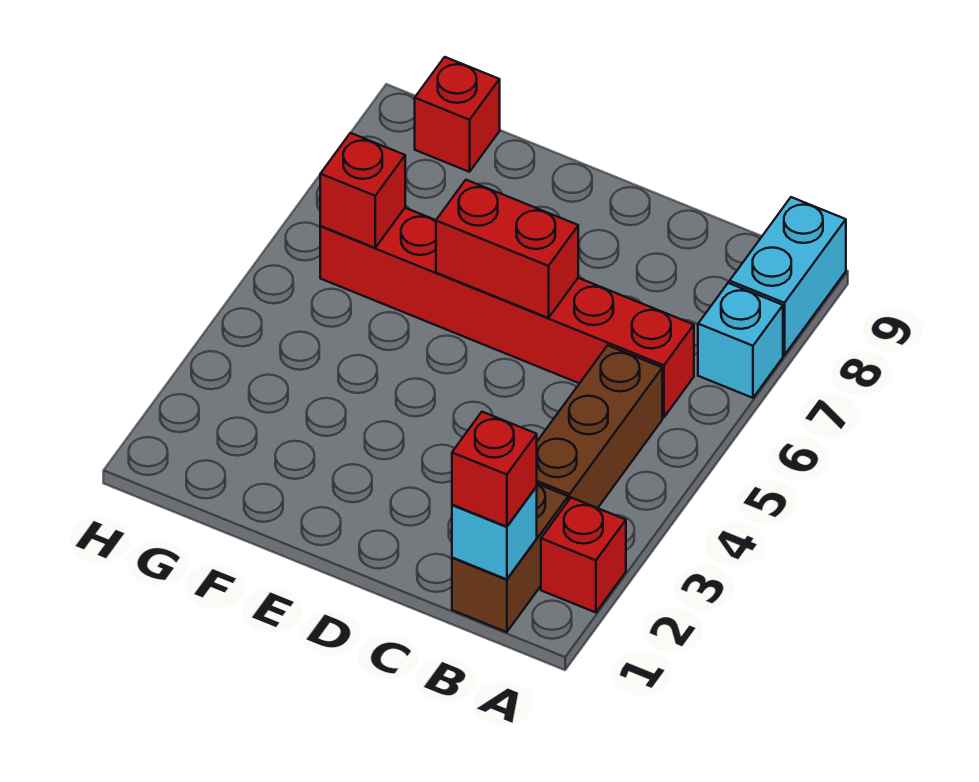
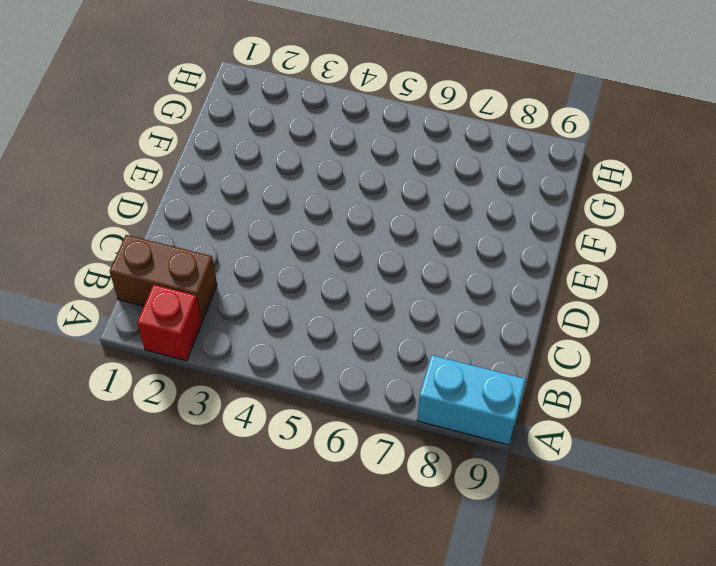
none -> cyan brick A7 level 1
none -> brown brick B3:B5 level 1

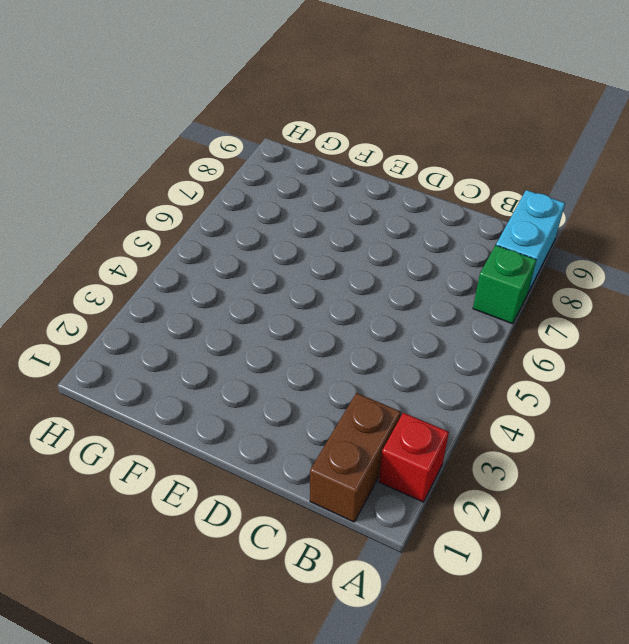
green brick A7 level 1 -> cyan brick A7 level 1
none -> brown brick B3:B5 level 1
none -> red brick B6:G6 level 1

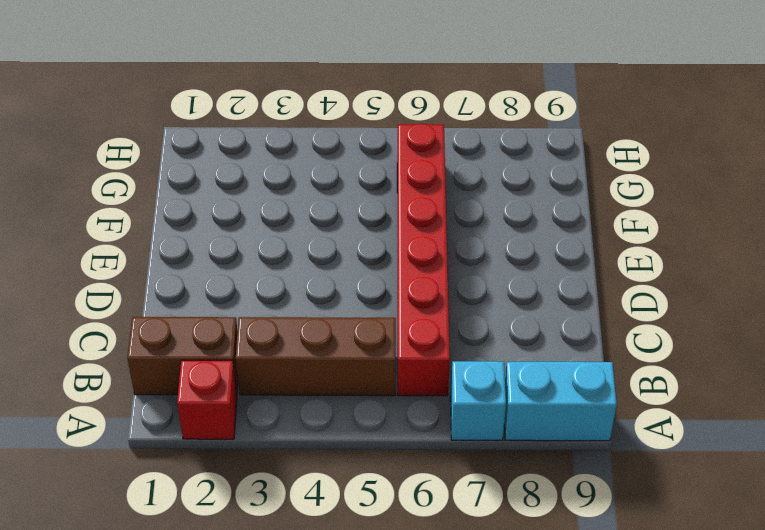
none -> red brick G9 level 1
none -> cyan brick B1 level 2

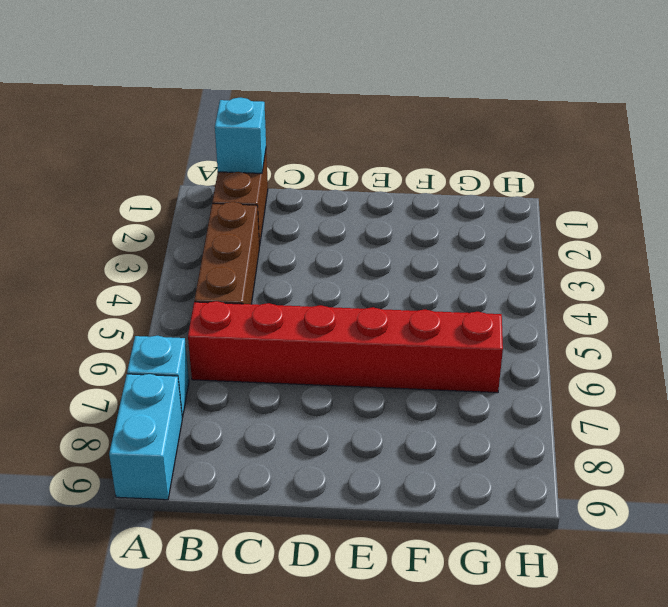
none -> red brick A2 level 1
none -> red brick G9 level 1

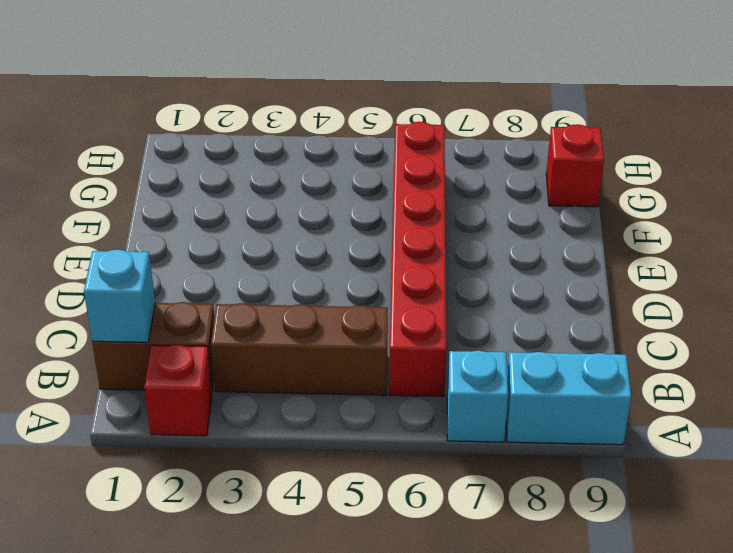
none -> red brick D6:E6 level 2
none -> red brick G6 level 2

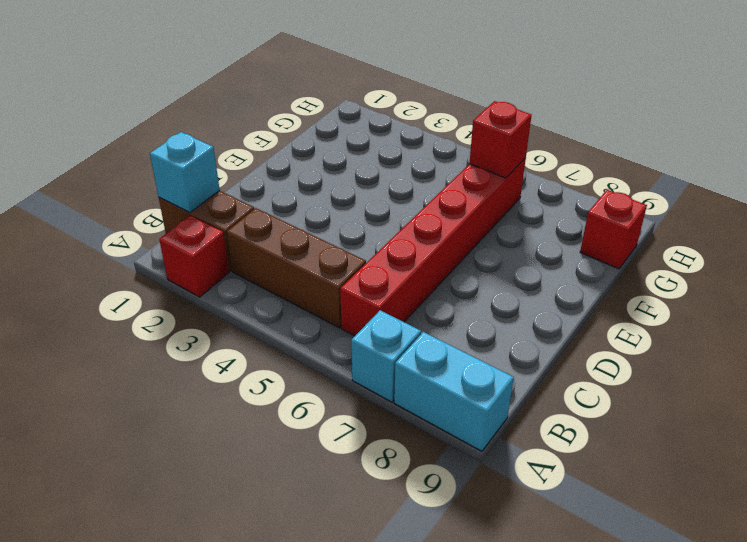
none -> red brick D6:E6 level 2
none -> red brick B1 level 3

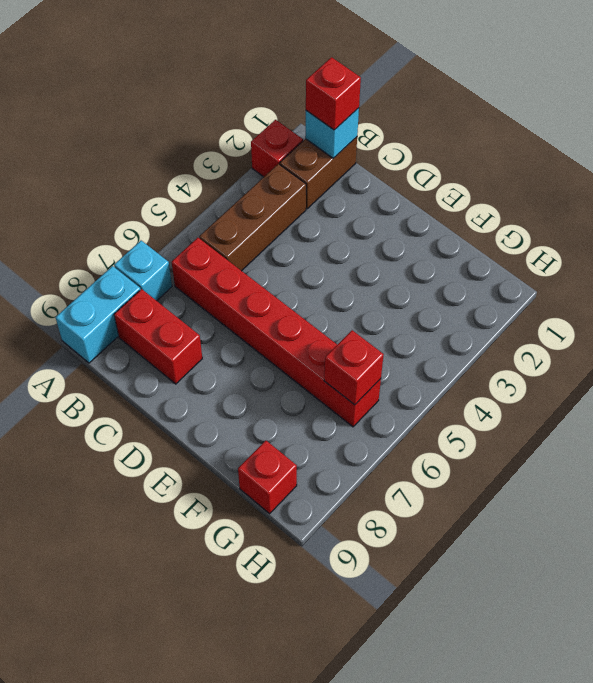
red brick B8:C8 level 1 -> red brick D6:E6 level 2

